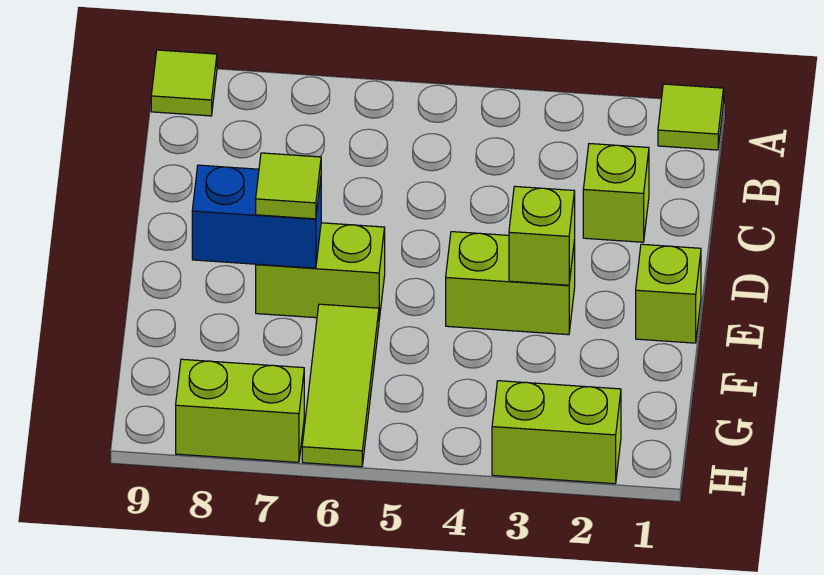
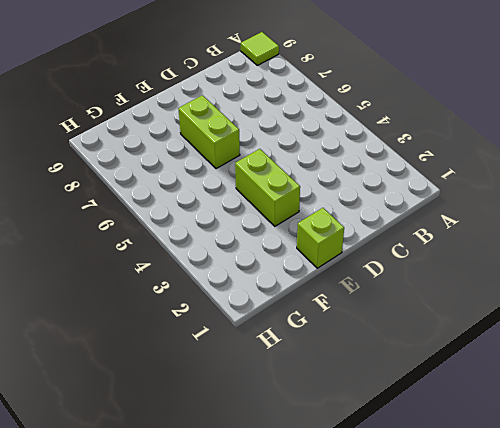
none -> lime tile A1 level 1
none -> lime brick C2 level 1
none -> lime tile F6:H6 level 1

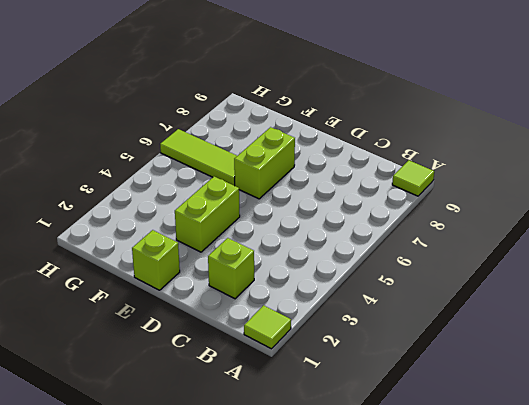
none -> lime brick H2:H3 level 1
none -> lime brick H7:H8 level 1
none -> lime brick E3 level 2

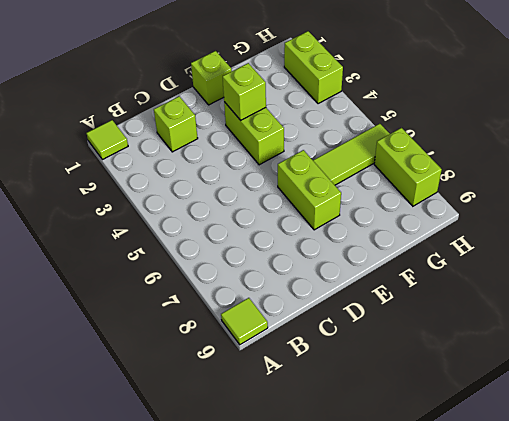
none -> blue brick E7:E8 level 2
none -> lime tile E7 level 3

